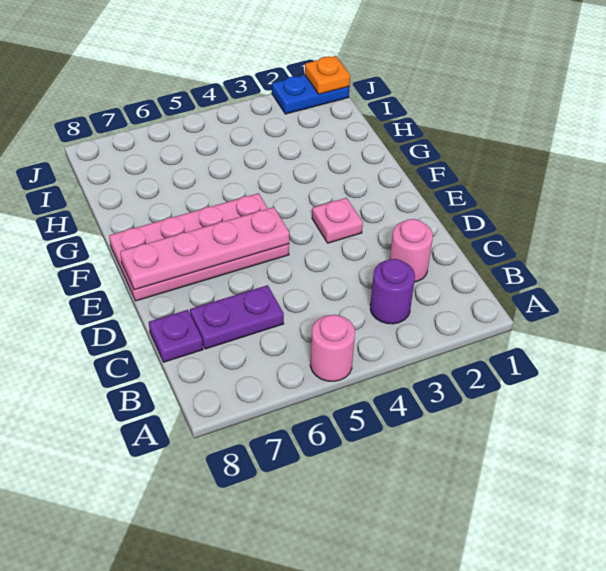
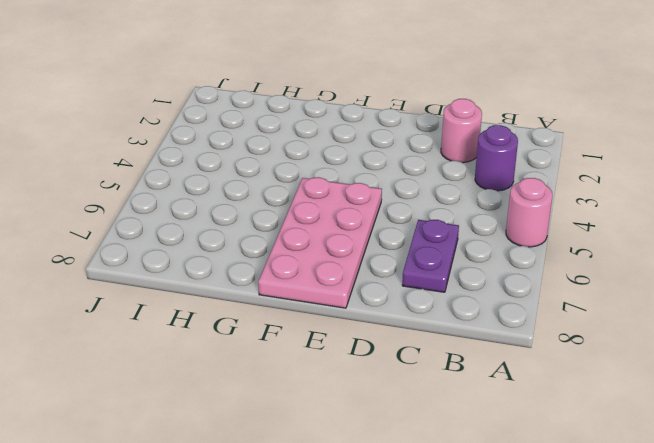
none -> purple plate C8 level 1
none -> pink plate E3 level 1

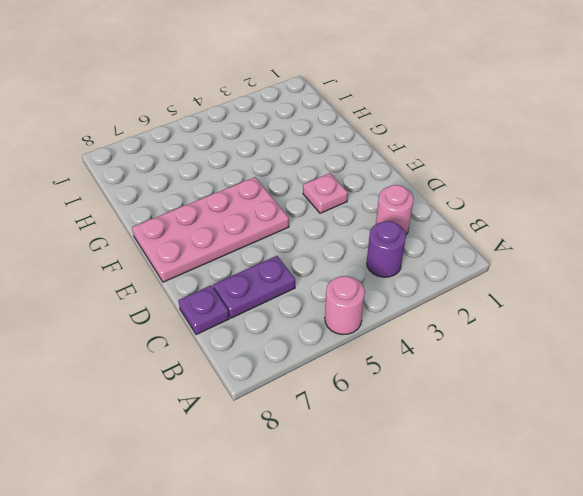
none -> blue plate J1:J2 level 1
none -> pink plate E5:E8 level 2

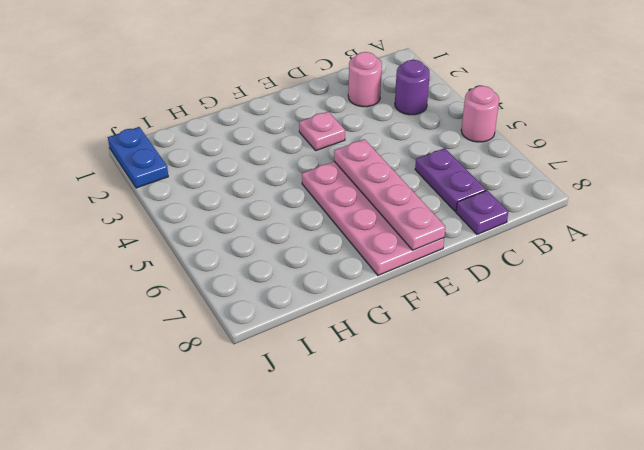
none -> orange plate J1 level 2

